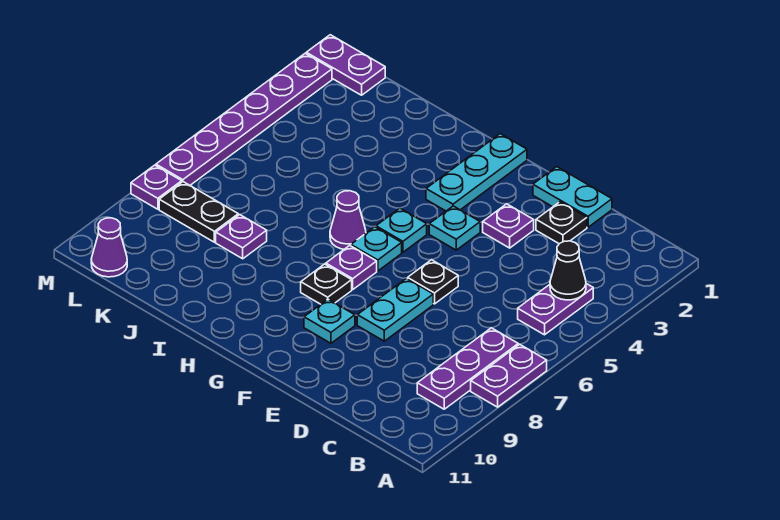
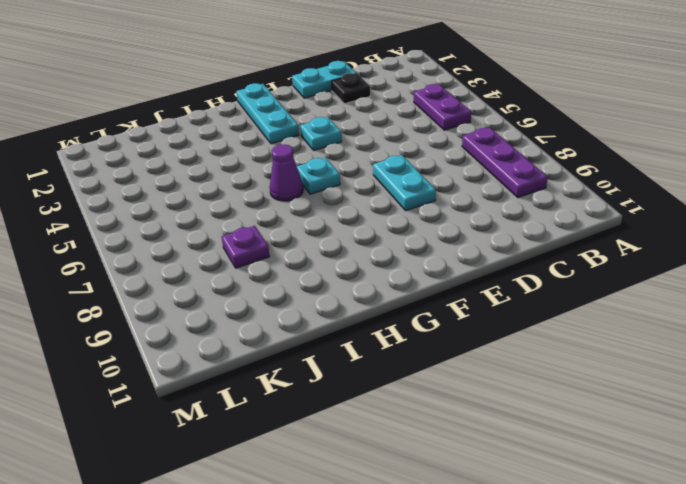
none -> purple plate A7:A8 level 1
none -> purple plate E3 level 1
none -> black plate E6 level 1

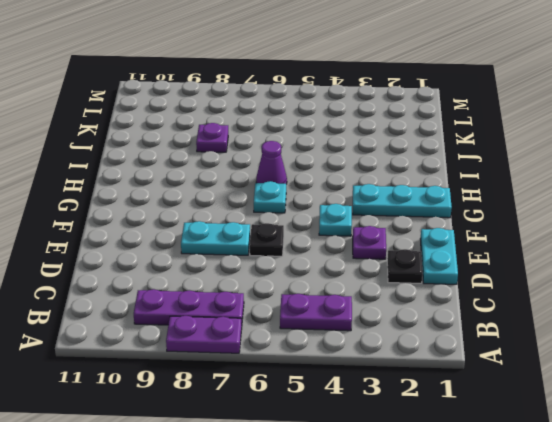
none -> cyan plate F9 level 1
none -> cyan plate G5 level 1
none -> purple plate G7 level 1

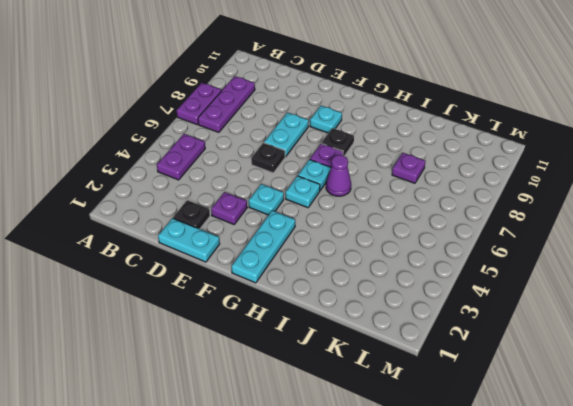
none -> black plate K8:L8 level 1
none -> purple plate L1:M1 level 1
none -> purple cone L11 level 1

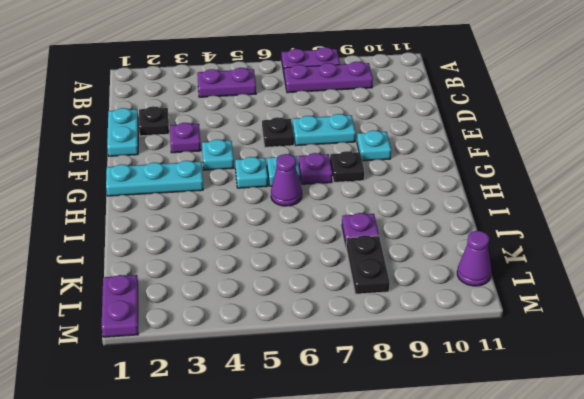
none -> purple plate M2:M7 level 1
none -> purple plate M8 level 1
none -> black cone B4 level 2

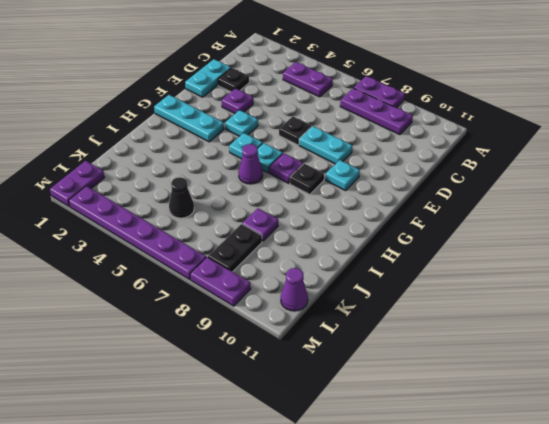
black cone K5 level 1 -> black cone B4 level 2
purple plate M8:M9 level 1 -> purple plate M8 level 1

